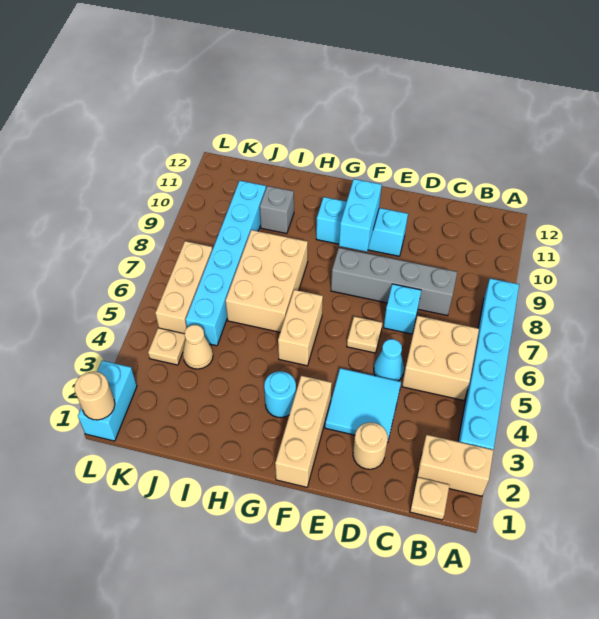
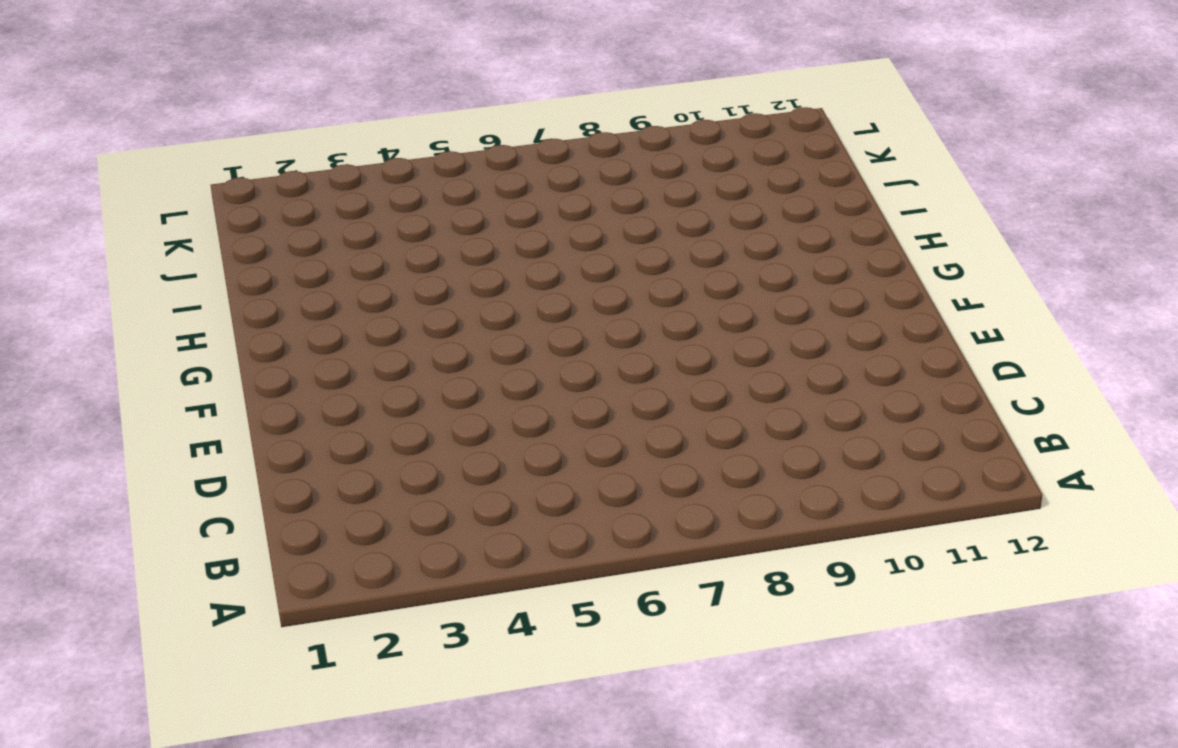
none -> tan brick A2:B2 level 1
none -> cyan brick A3:A8 level 1
none -> tan plate B1 level 1

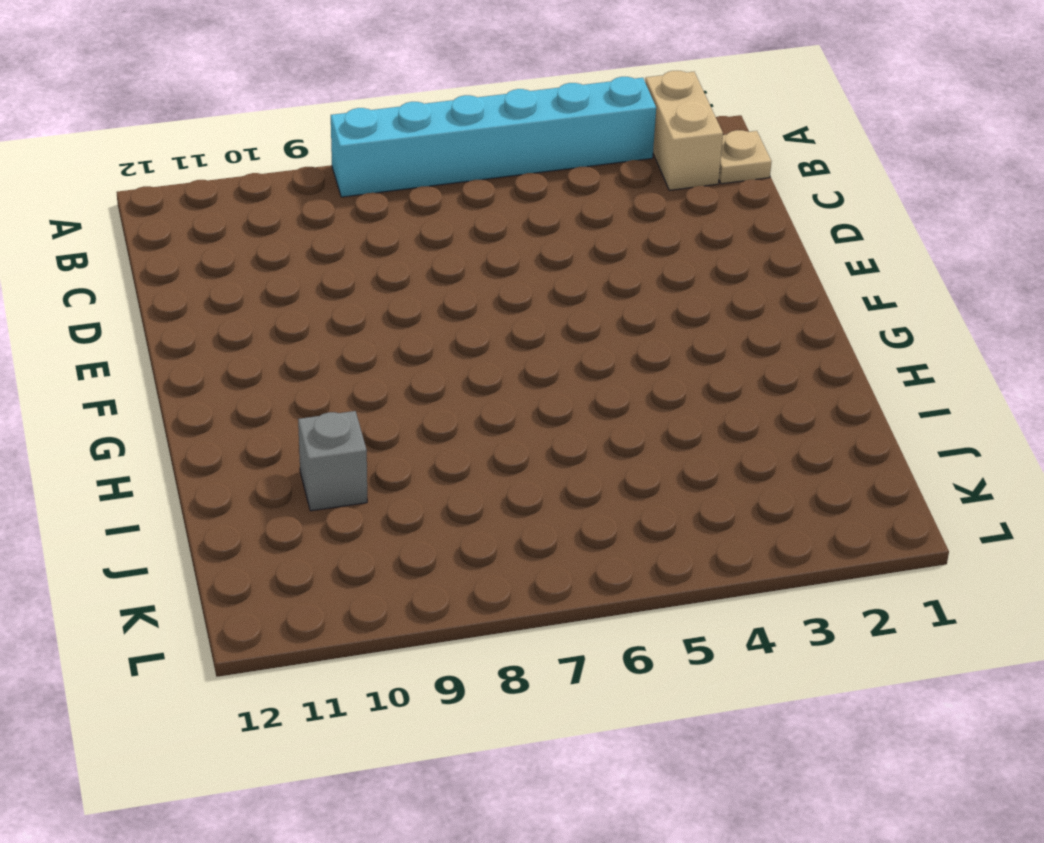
none -> tan brick B5:C6 level 1
none -> grey brick C8:F8 level 1
none -> tan round brick D2 level 1

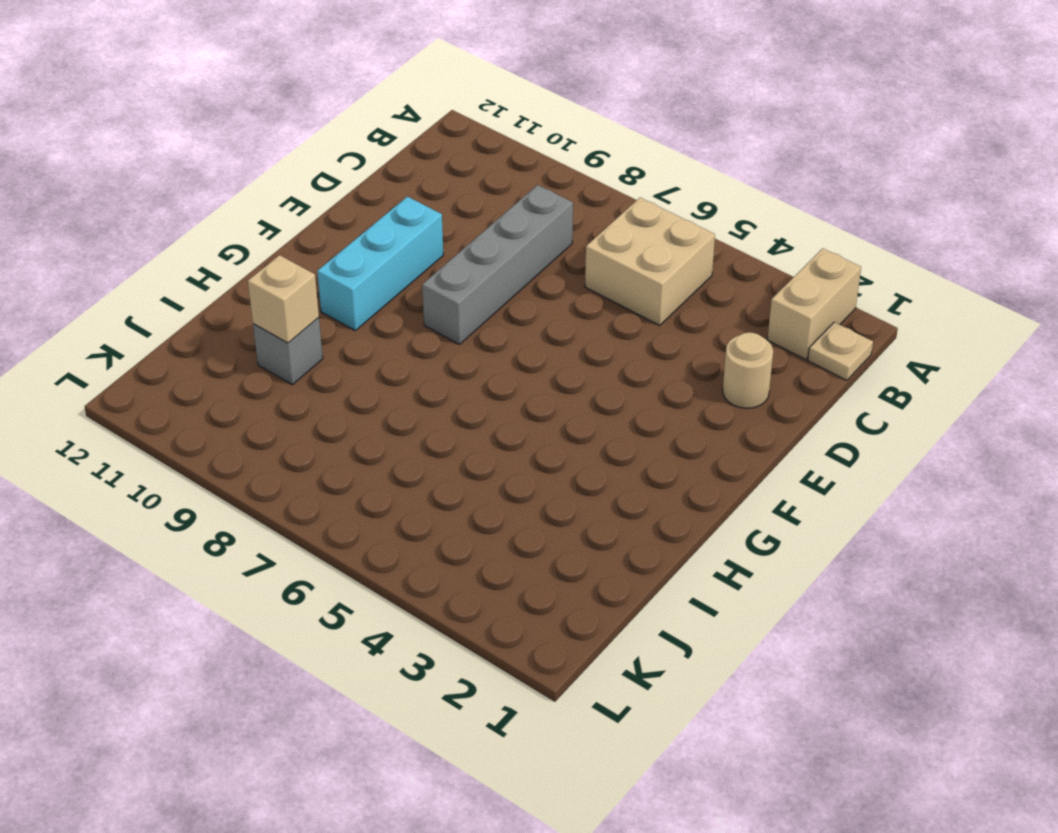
tan brick I10 level 2 -> none
none -> cyan brick A3:A8 level 1
none -> cyan tile D3:E4 level 1
none -> cyan cone D5 level 1

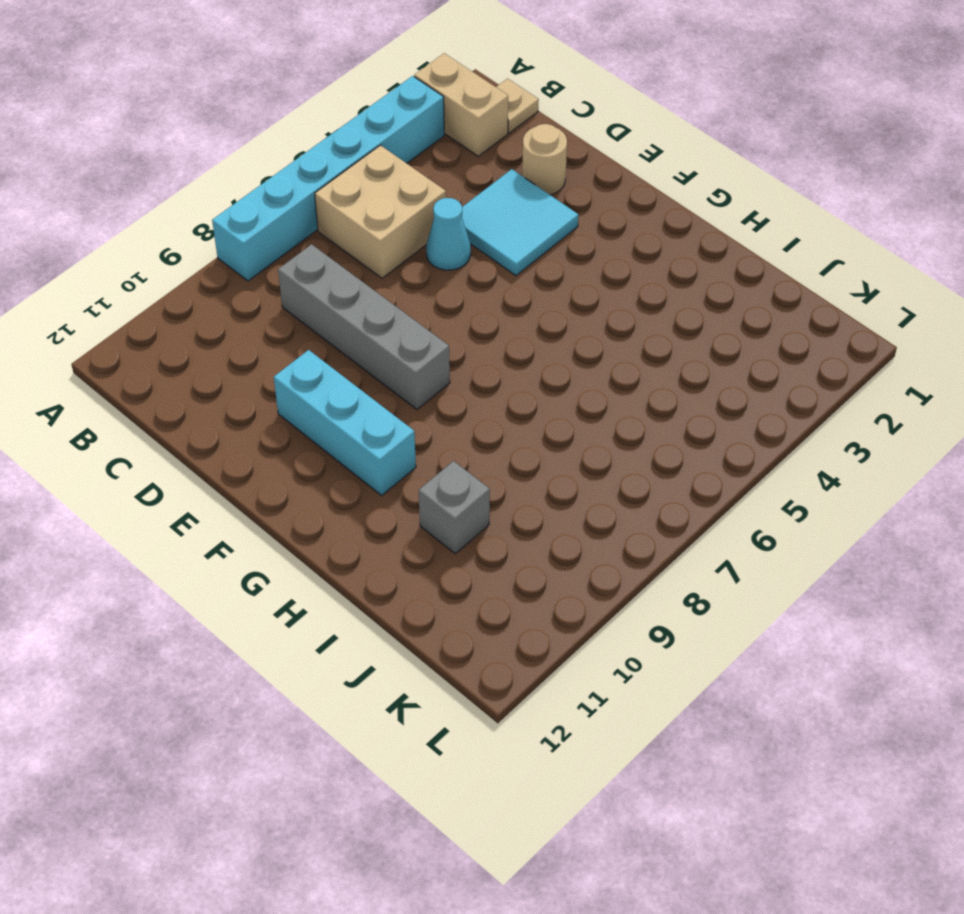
none -> cyan brick D7 level 1
none -> tan plate E6 level 1
none -> tan brick F1:F3 level 1

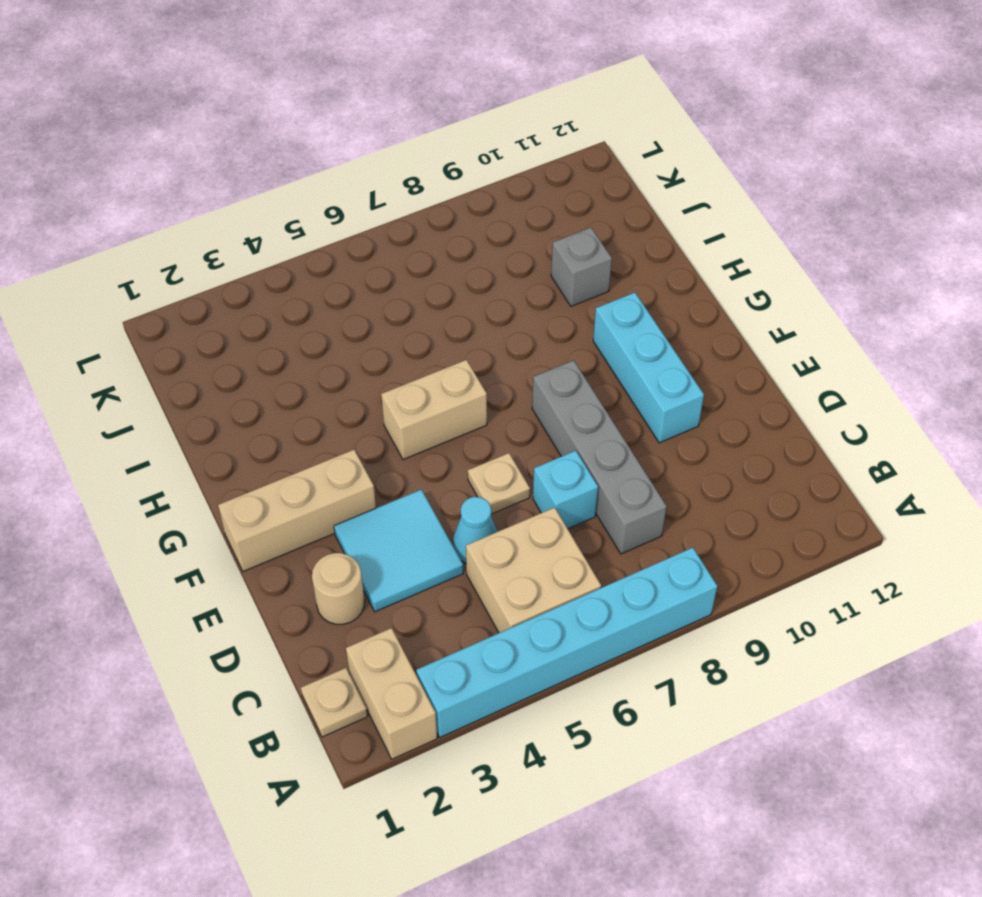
none -> cyan round brick G3 level 1
none -> tan brick H6:I8 level 1
none -> tan cone J4 level 1

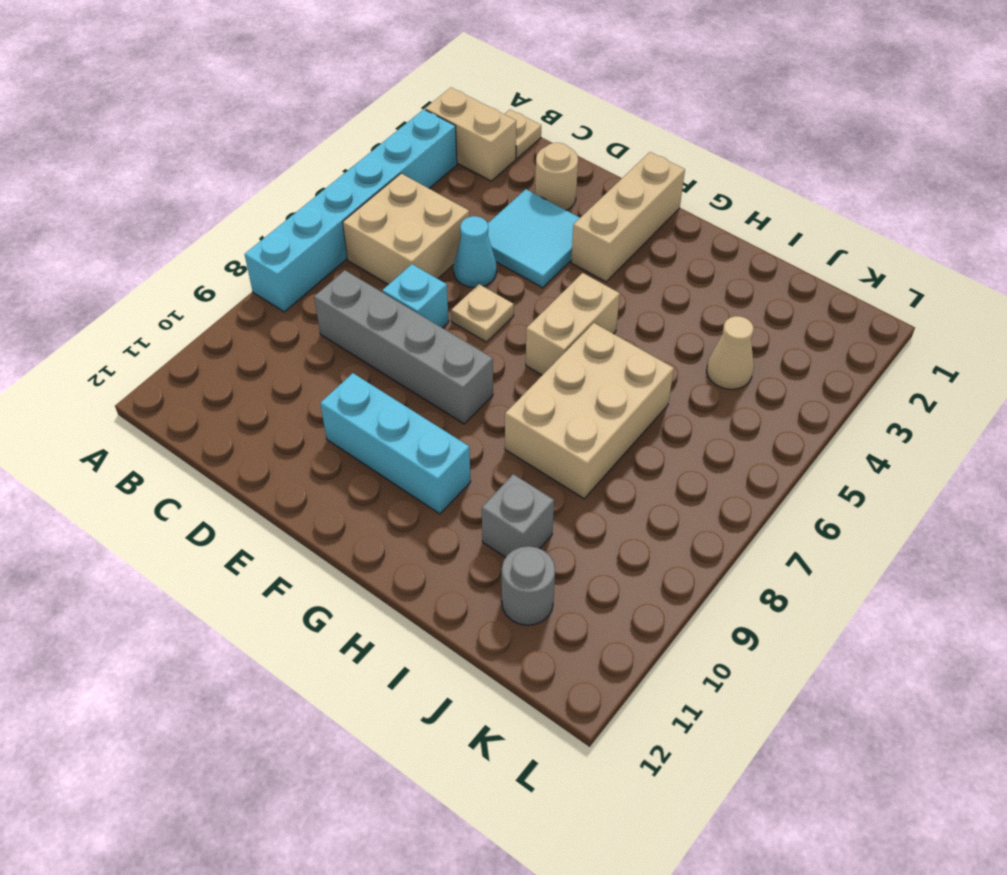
grey round brick J11 level 1 -> none
none -> cyan round brick G3 level 1
none -> cyan brick J5:J10 level 1
none -> tan plate K4 level 1

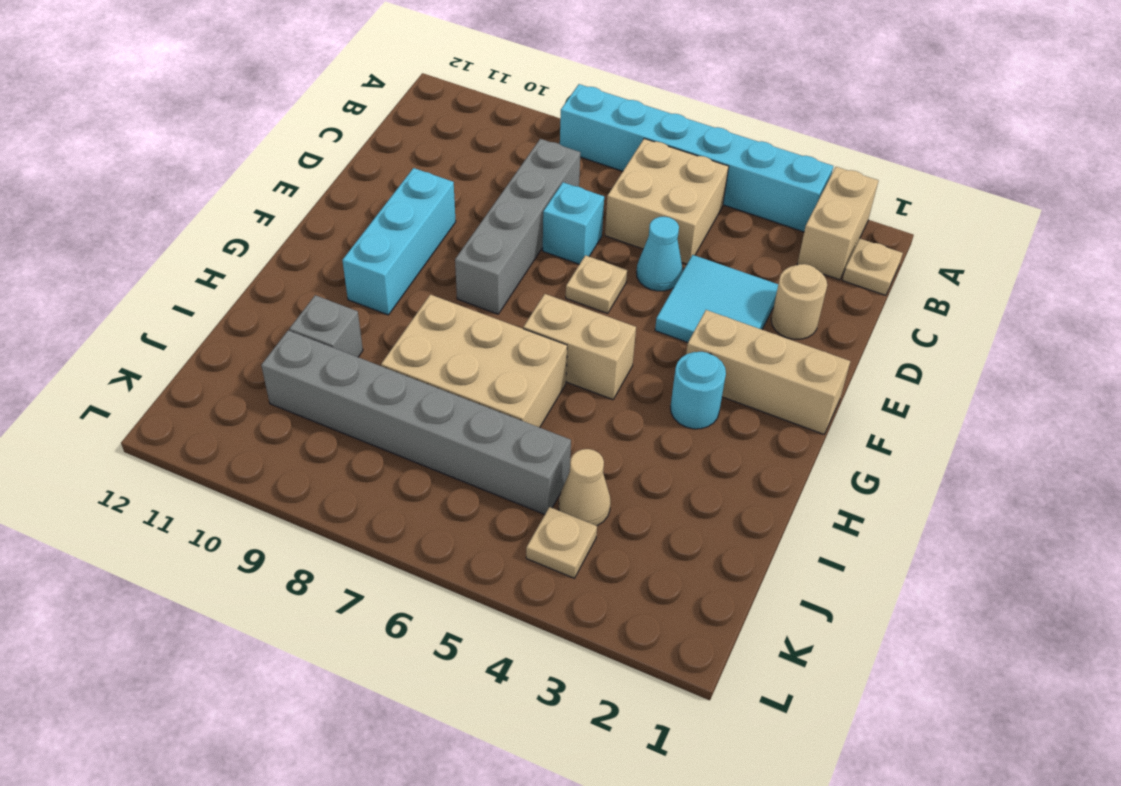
grey brick J5:J10 level 1 -> cyan brick J5:J10 level 1
none -> tan brick K5:K7 level 1
none -> cyan brick L1:L2 level 1
none -> cyan brick F9:F10 level 2

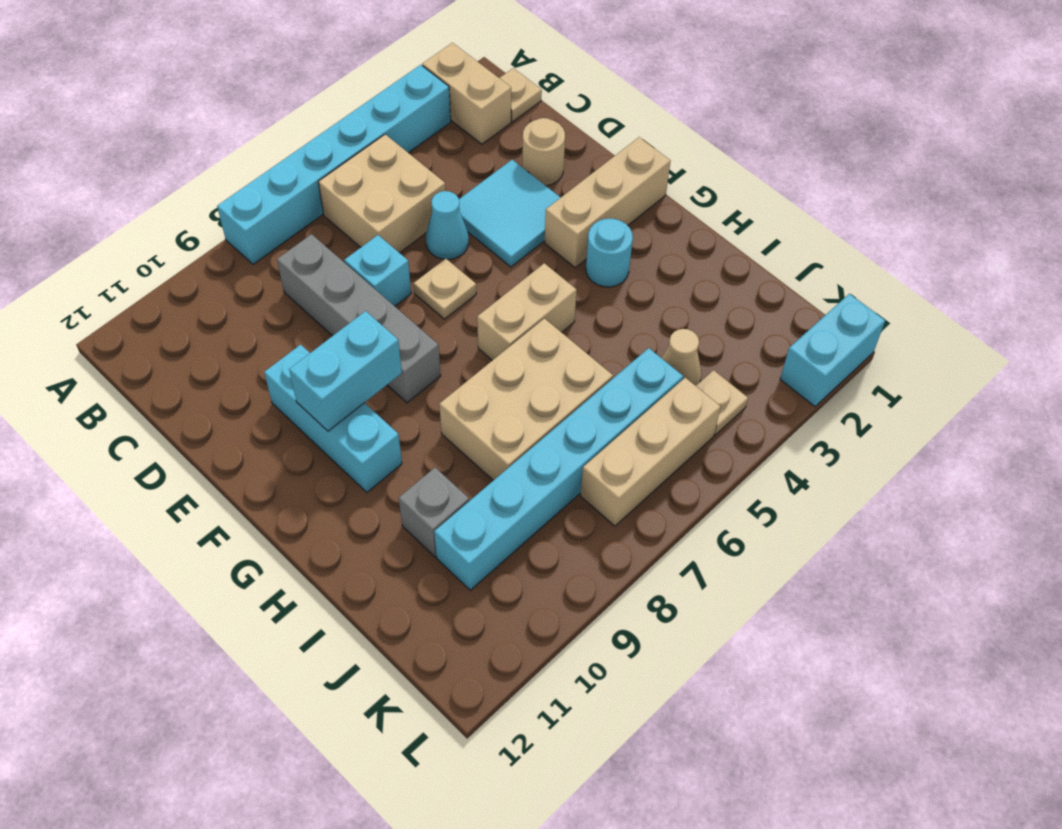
none -> tan round brick L1 level 2

